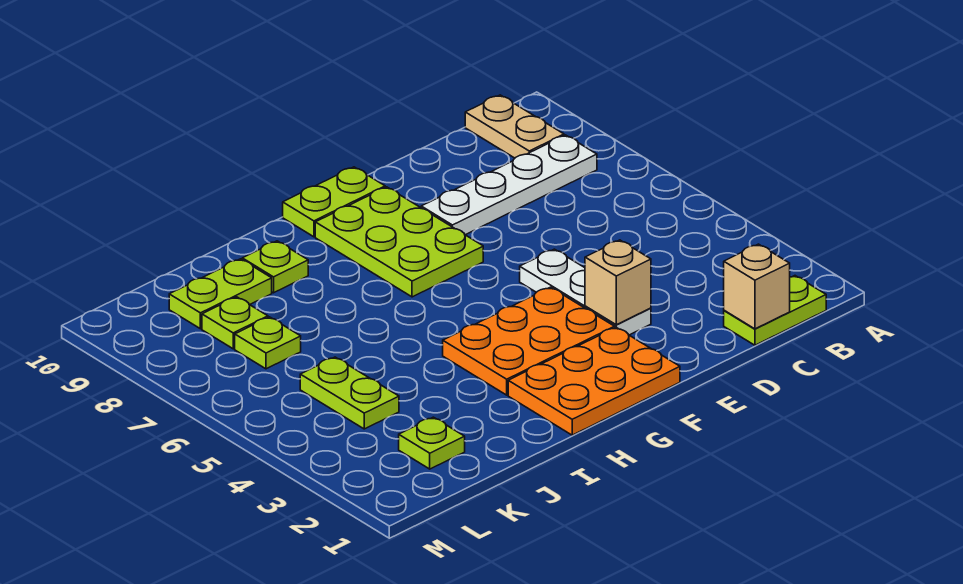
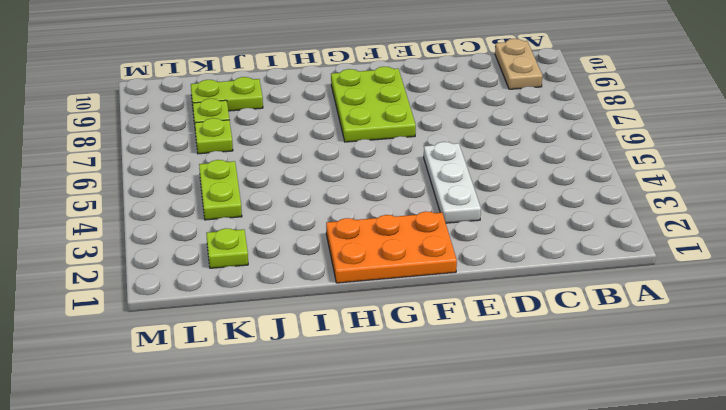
none -> lime plate B1:C1 level 1
none -> white plate B8:E8 level 1
none -> orange plate F3:H4 level 1

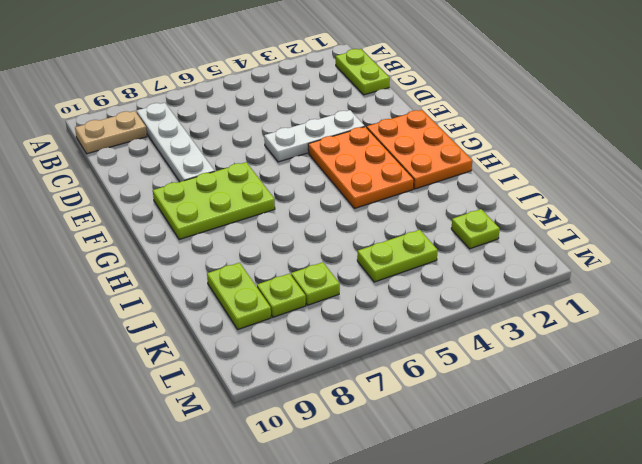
none -> lime plate F10:G10 level 1
none -> lime plate I9 level 1
none -> tan brick C1 level 2

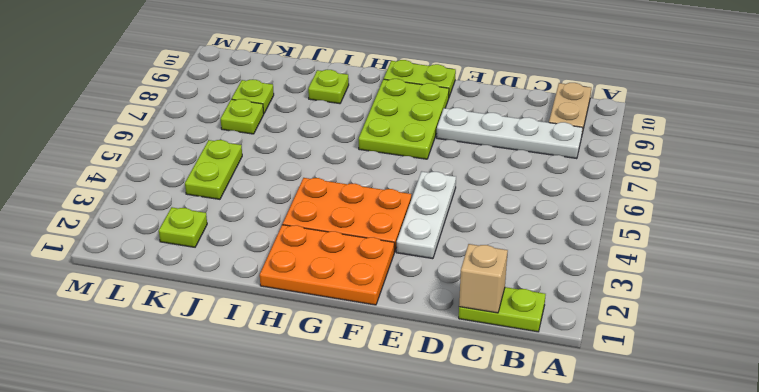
none -> lime plate J9:K9 level 1
none -> tan brick E3 level 2

